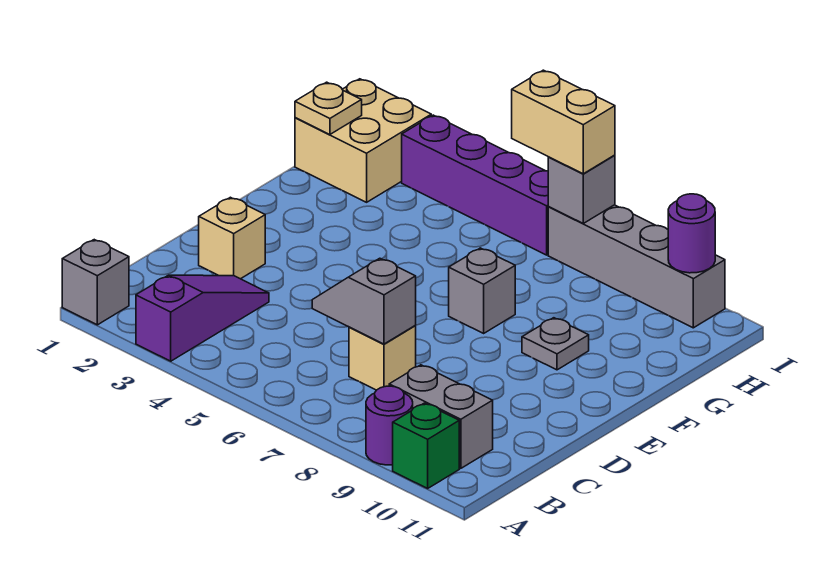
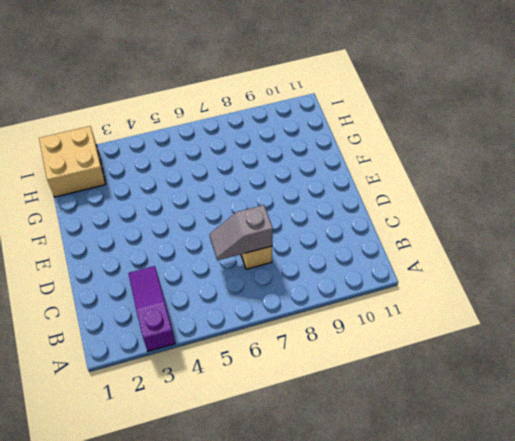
none -> grey brick A1 level 1
none -> purple round brick A9 level 1
none -> green brick A10 level 1

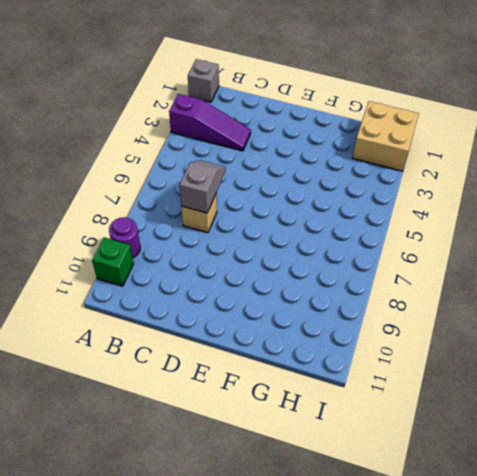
none -> grey brick B9:B10 level 1
none -> tan brick D2 level 1
none -> grey brick F7 level 1

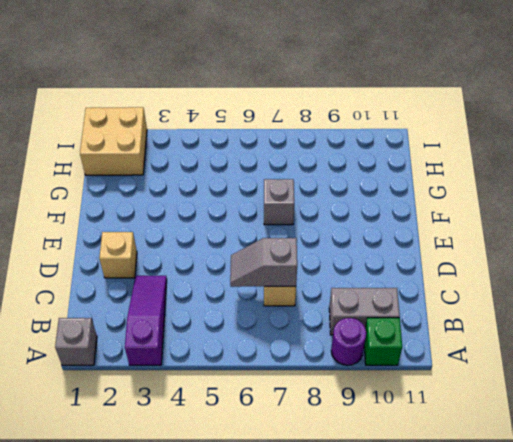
none -> grey plate F9 level 1
none -> purple brick I3:I6 level 1
none -> grey brick I7:I10 level 1

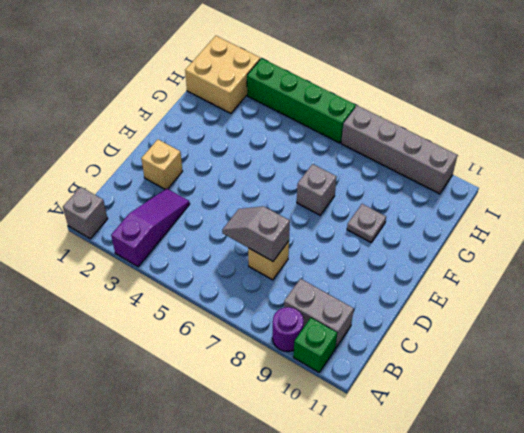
green brick I3:I6 level 1 -> purple brick I3:I6 level 1
none -> tan plate H1 level 2
none -> grey brick I7 level 2
none -> purple round brick I10 level 2

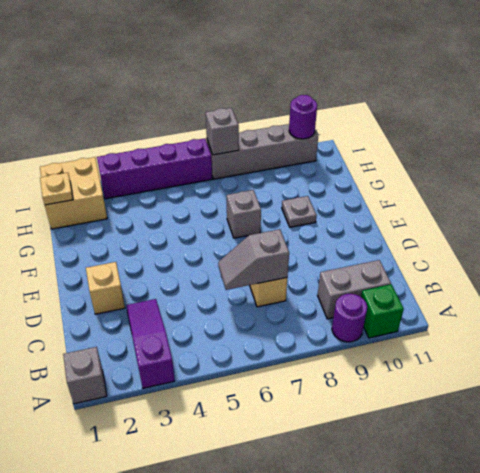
none -> tan brick I6:I7 level 3

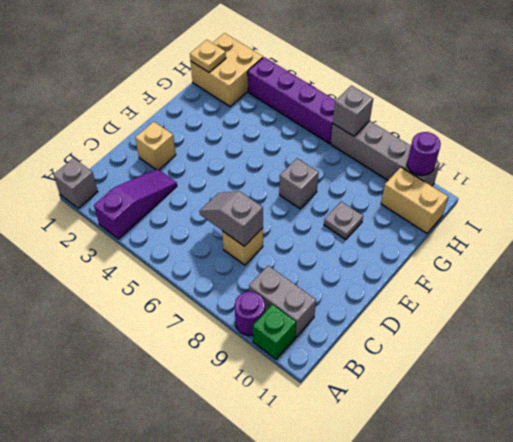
tan brick H10:H11 level 1 -> tan brick I6:I7 level 3

